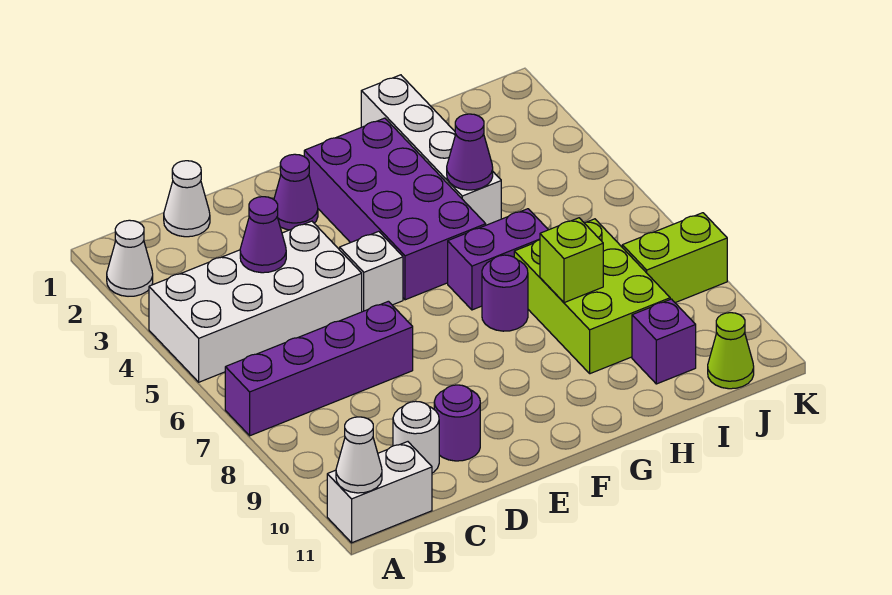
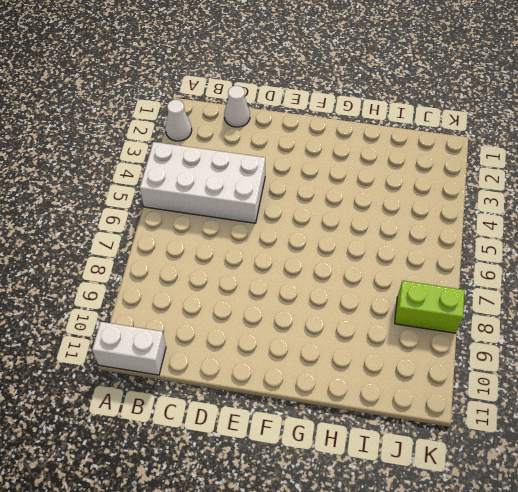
none -> purple brick A7:D7 level 1
none -> white round brick C10 level 1
none -> purple round brick D10 level 1

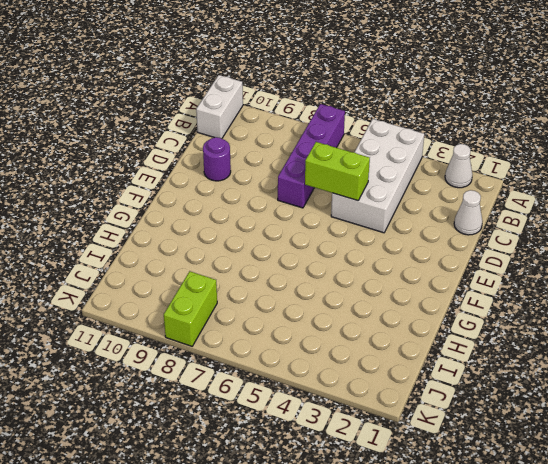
lime brick D5:D6 level 2 -> none
none -> white round brick C10 level 1
none -> purple cone E2 level 1
none -> white brick E5 level 1

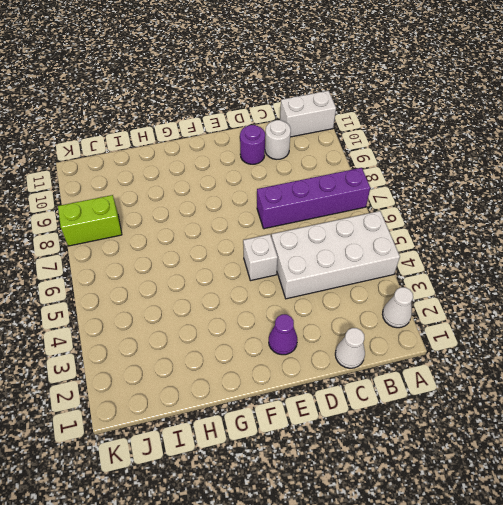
none -> purple brick F2:G5 level 1
none -> purple brick G6:H6 level 1
none -> purple round brick G7 level 1

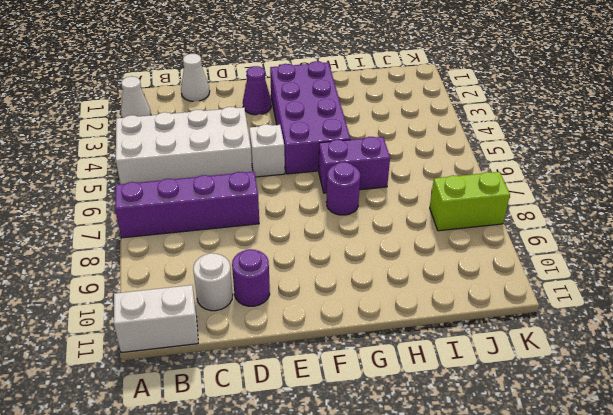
none -> white brick H1:H4 level 1
none -> lime brick H7:I9 level 1
none -> purple brick I10 level 1

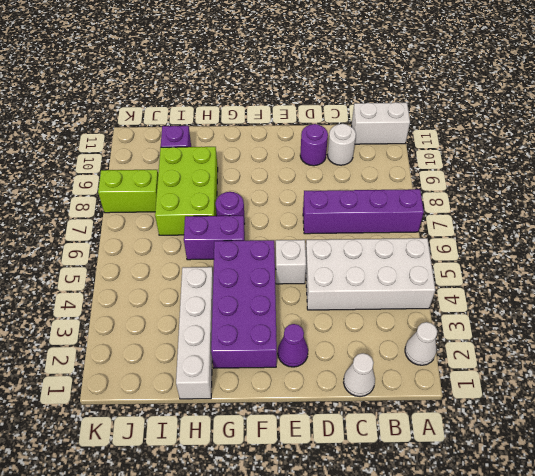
none -> lime cone J11 level 1
none -> white cone A11 level 2
none -> purple cone C4 level 2

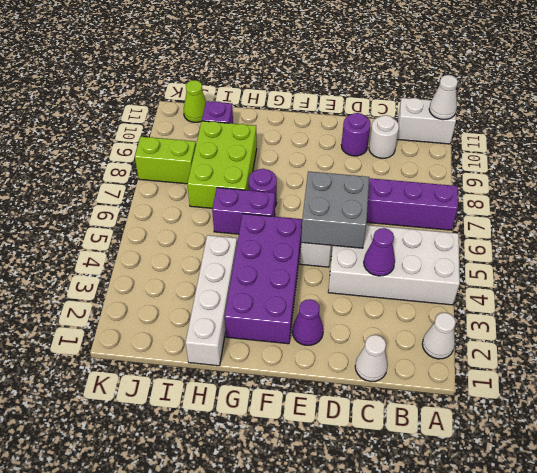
grey brick D5:E6 level 2 -> none
none -> purple cone H4 level 2
none -> lime brick H8 level 2

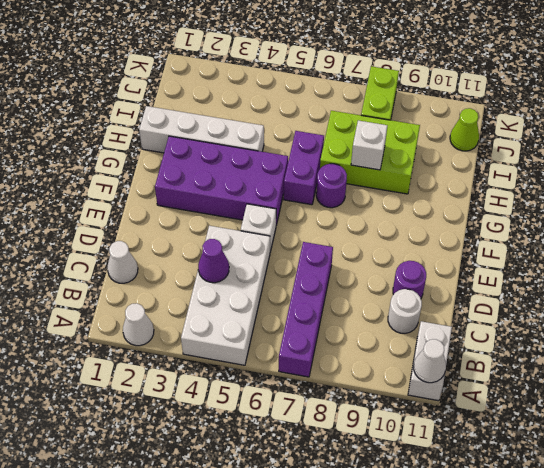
white brick H8 level 2 -> lime brick H8 level 2
none -> purple cone E2 level 1
none -> purple brick I10 level 1
none -> purple cone H4 level 2

